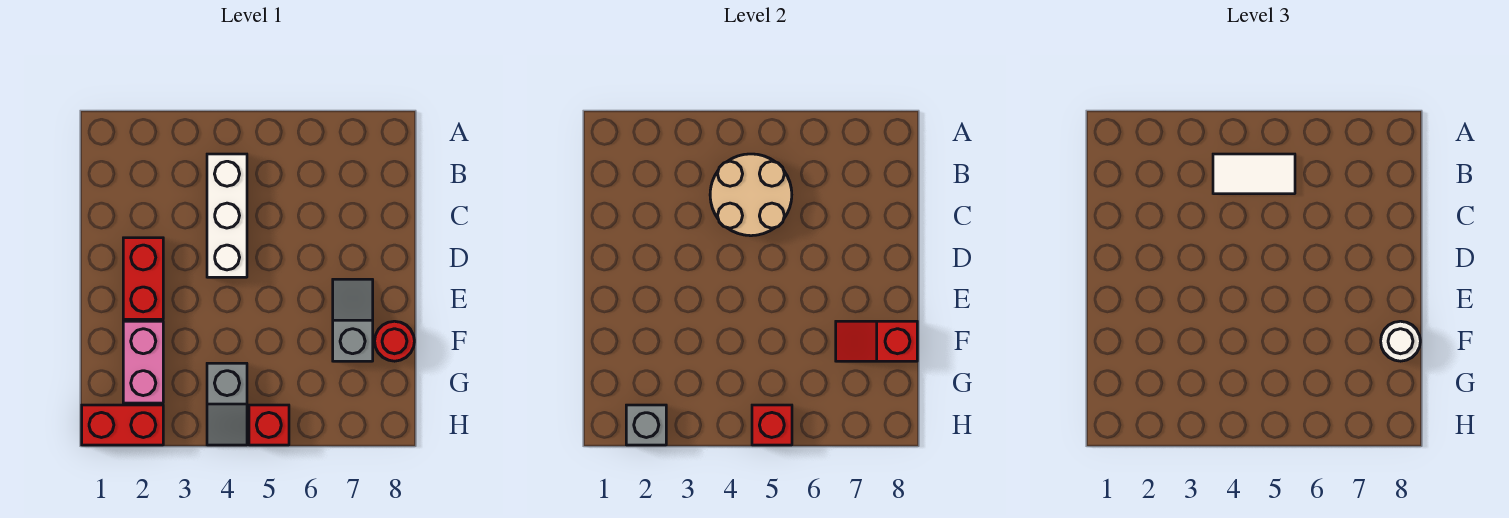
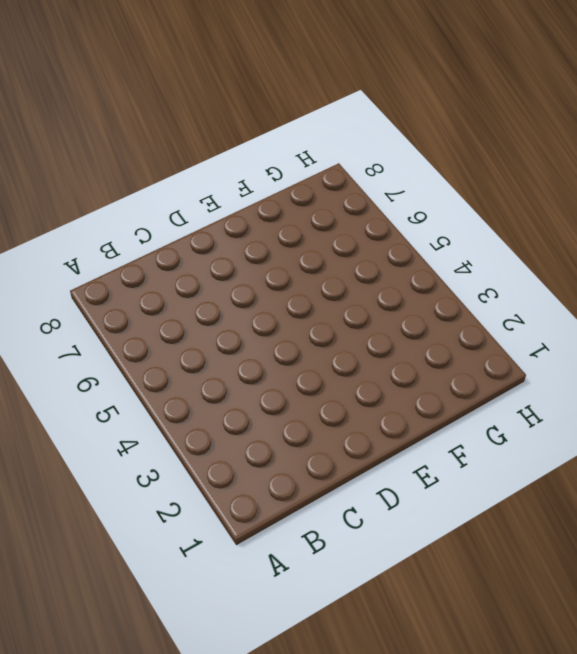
none -> white brick B4:D4 level 1
none -> red brick D2:E2 level 1
none -> grey slope E7:F7 level 1 top F

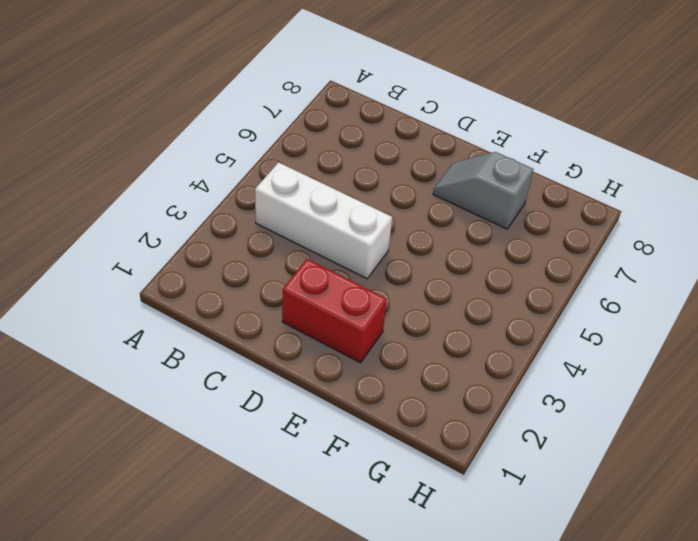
none -> pink brick F2:G2 level 1
none -> red round brick F8 level 1
none -> grey slope G4:H4 level 1 top G

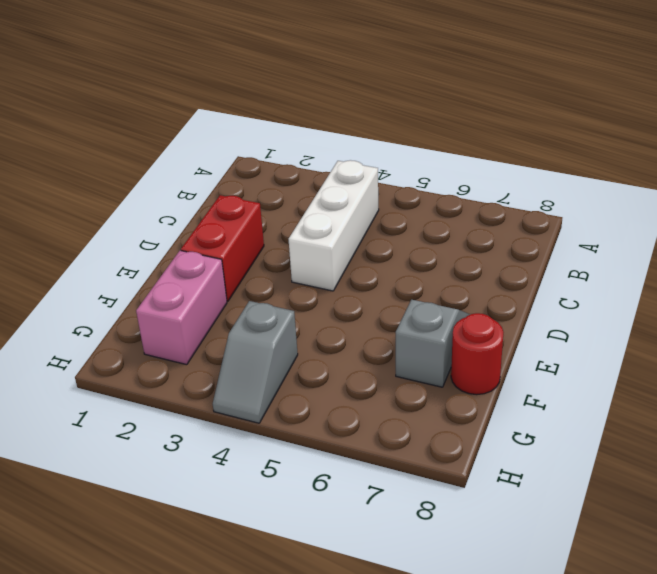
none -> red brick H1:H2 level 1
none -> red brick H5 level 1
none -> tan round brick B4:C5 level 2

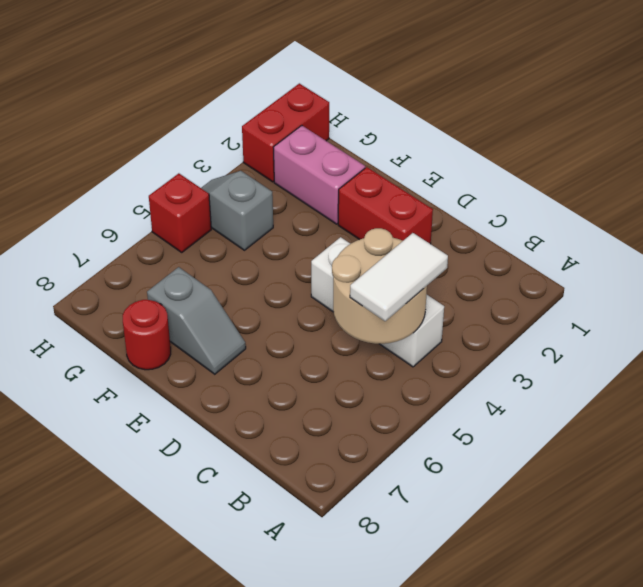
none -> red slope F7:F8 level 2 top 8
none -> grey brick H2 level 2
none -> red brick H5 level 2

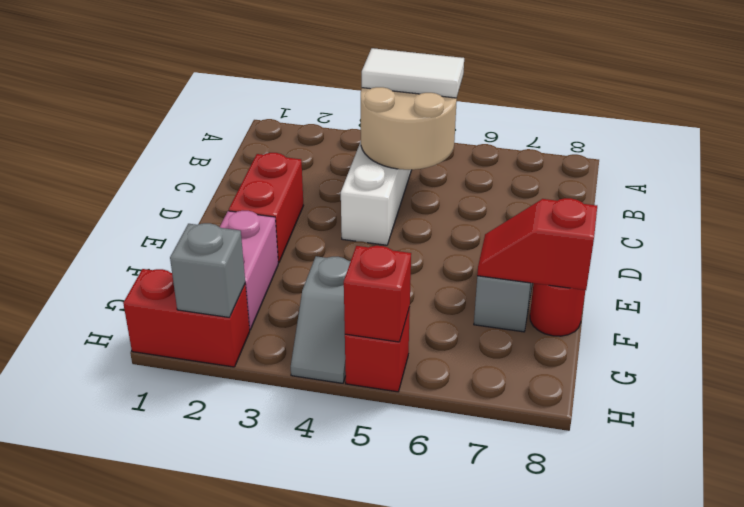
none -> white round brick F8 level 3

